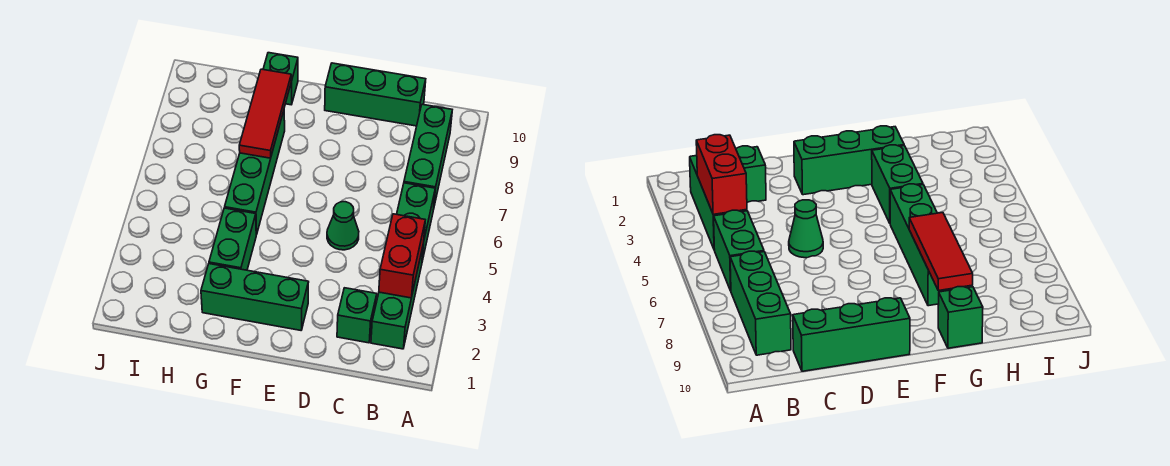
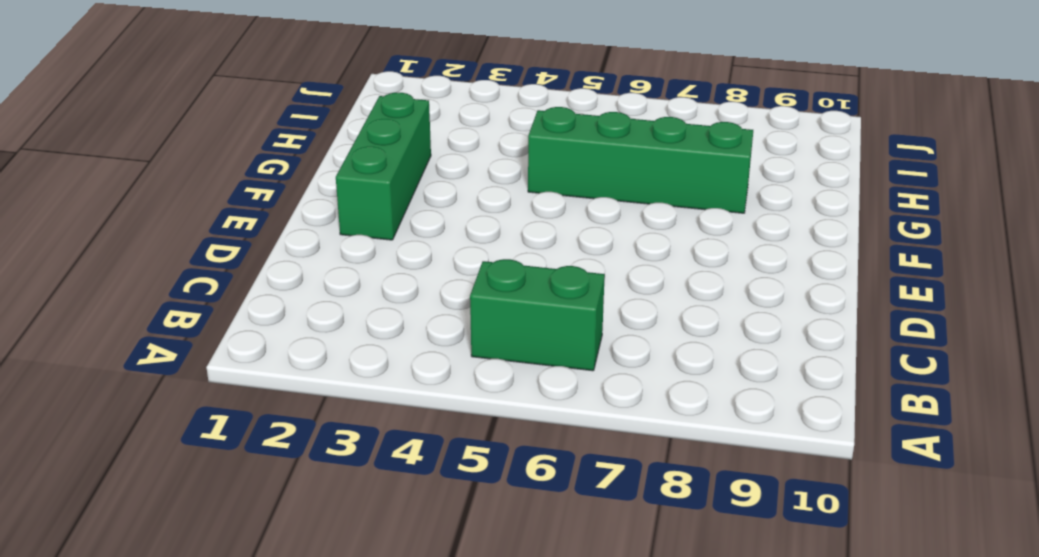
none -> green brick B2:B4 level 1
none -> green brick B7:B9 level 1
none -> green brick C2 level 1

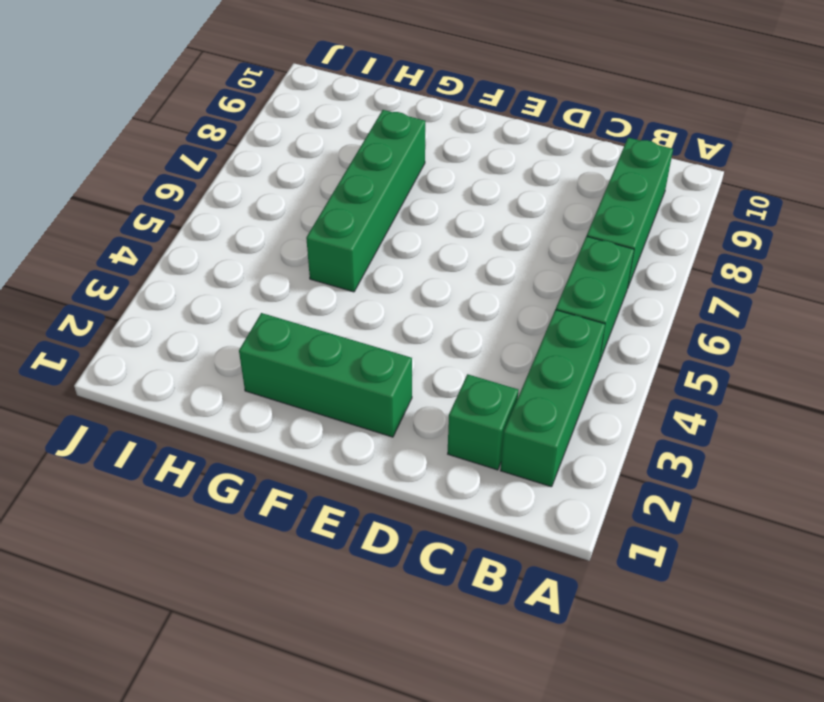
none -> green brick C10:E10 level 1
none -> green cone D5 level 1
none -> green brick G3:G4 level 1

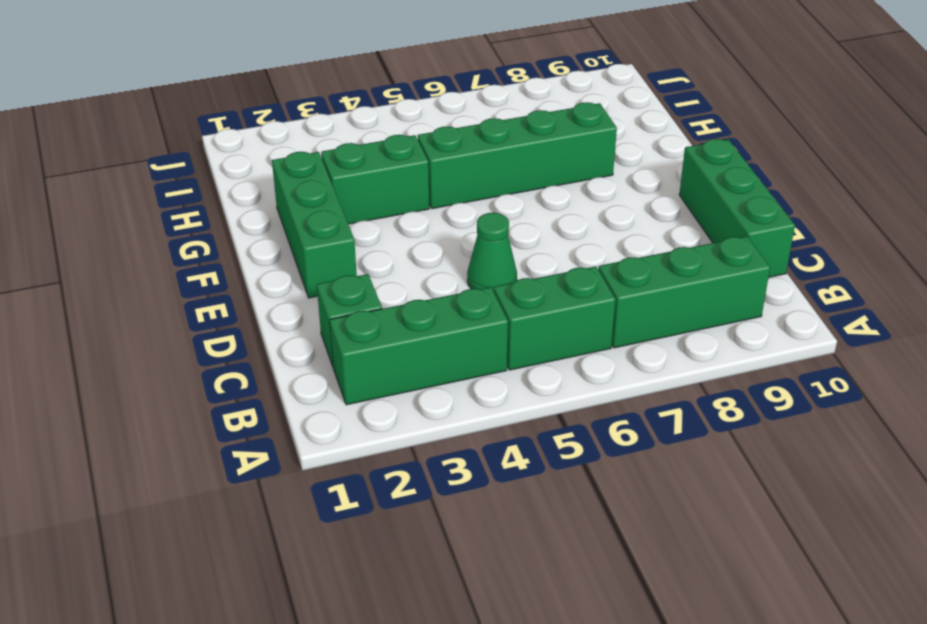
none -> green brick G10 level 1
none -> red brick B3:B4 level 2
none -> red tile G7:G9 level 2

